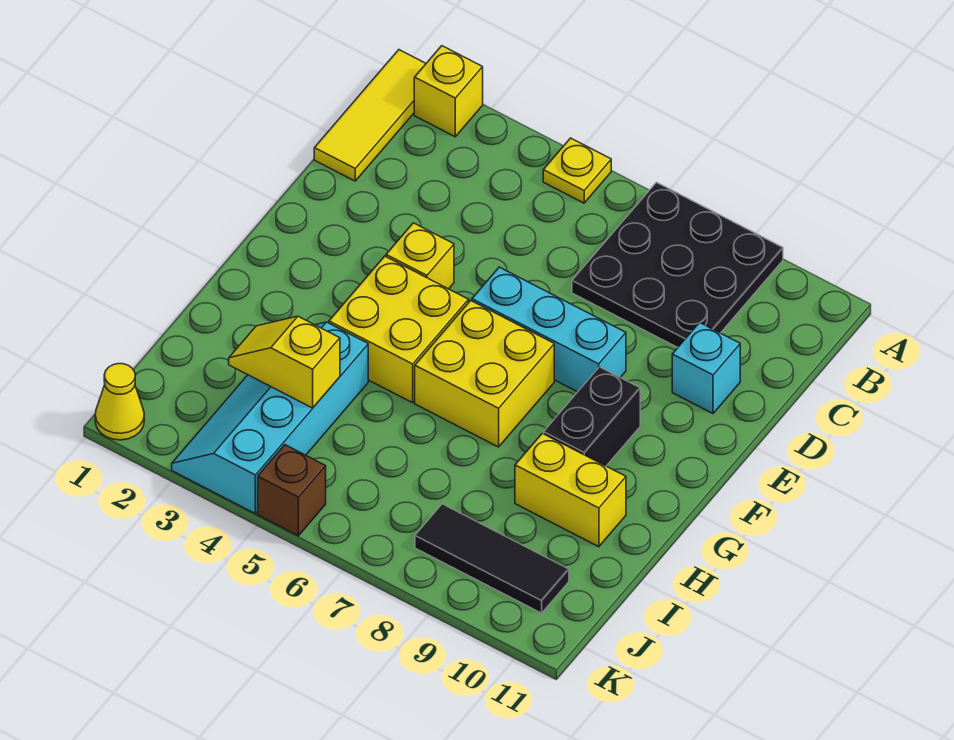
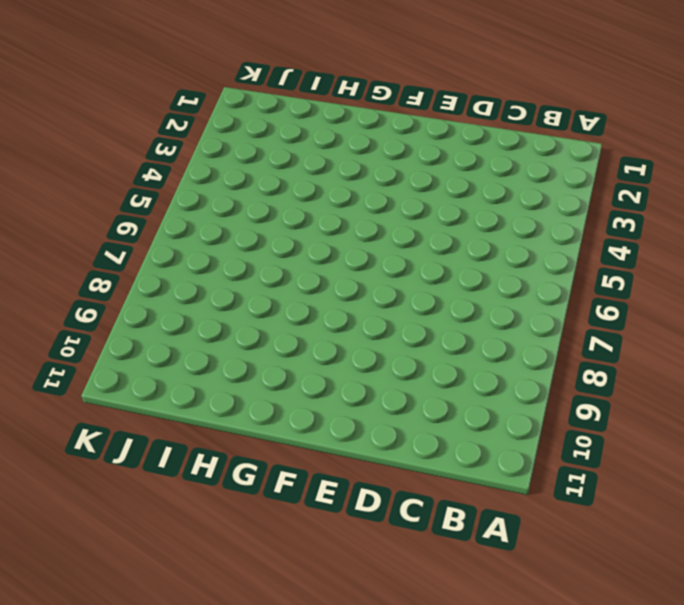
none -> yellow tile A1:C1 level 1
none -> yellow brick A2 level 1
none -> yellow plate A5 level 1

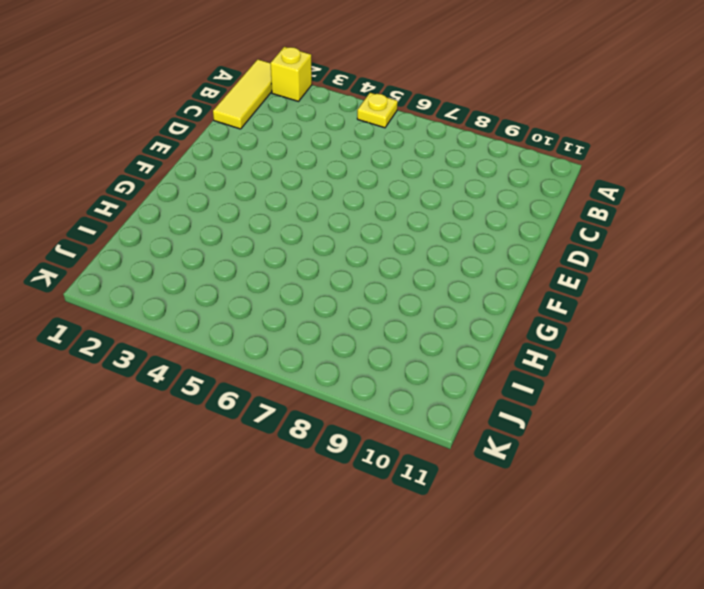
none -> black plate A7:C9 level 1
none -> cyan brick D10 level 1
none -> yellow brick E4 level 1

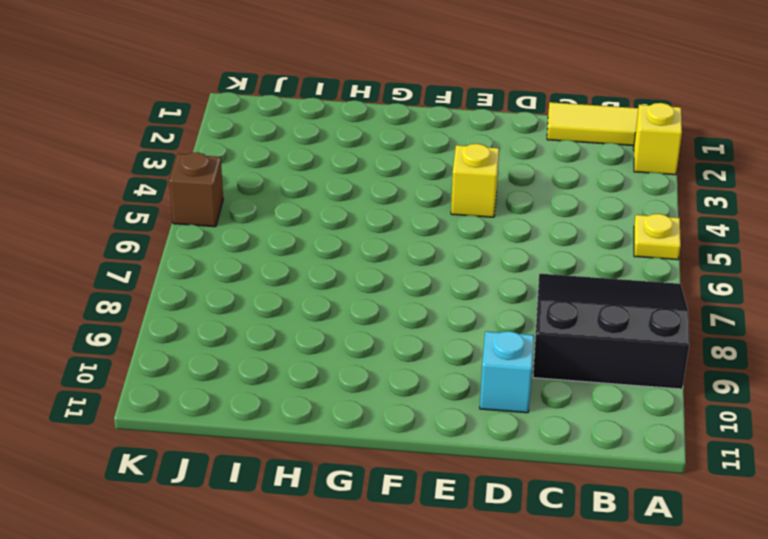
black slope A7:C9 level 1 top 9 -> black plate A7:C9 level 1
none -> cyan brick E6:E8 level 1
none -> yellow brick F4:G5 level 1
none -> yellow brick F6:G7 level 1

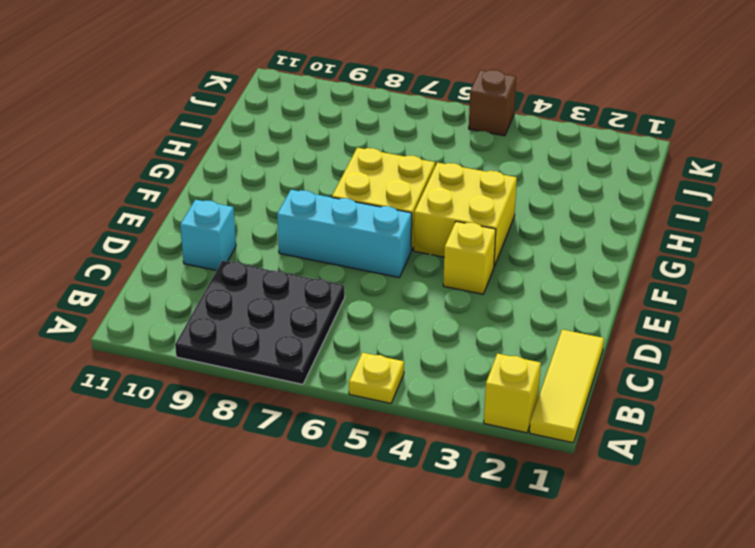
none -> black brick F9:G9 level 1
none -> cyan slope H3:K4 level 1 top 4
none -> yellow brick H9:H10 level 1

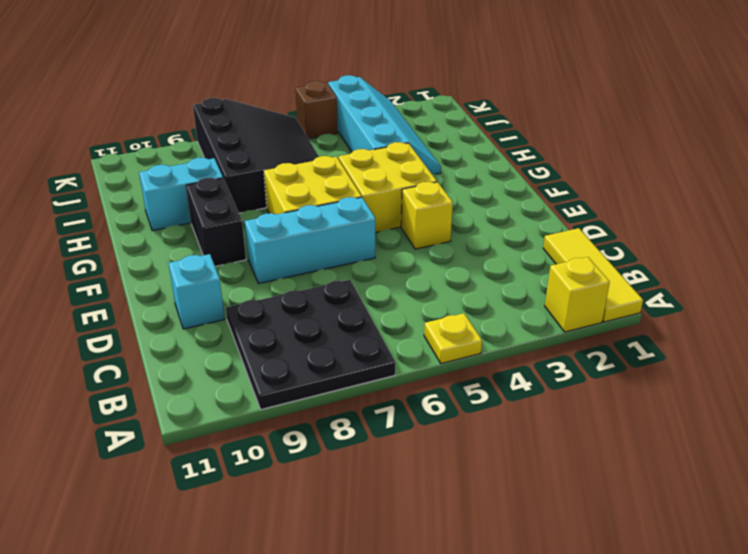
black slope H6:K8 level 1 top 8 -> black tile J8:J10 level 1
cyan brick H9:H10 level 1 -> yellow brick H9:H10 level 1
none -> yellow cone K1 level 1
none -> yellow slope I3:I4 level 2 top 4

